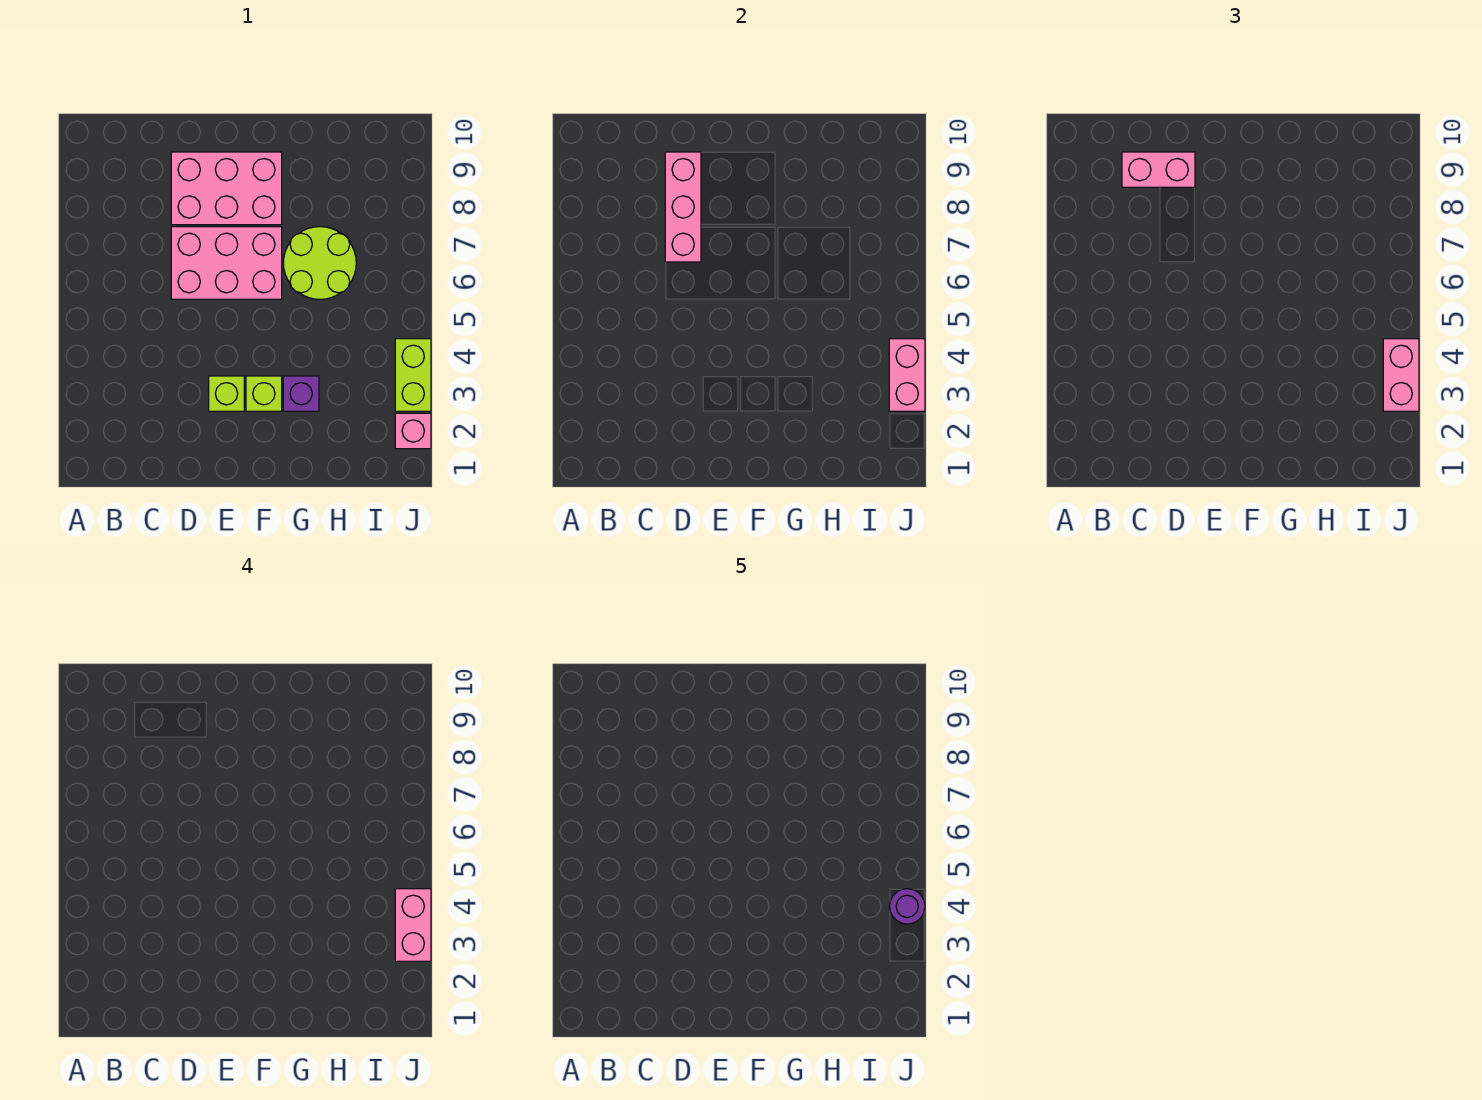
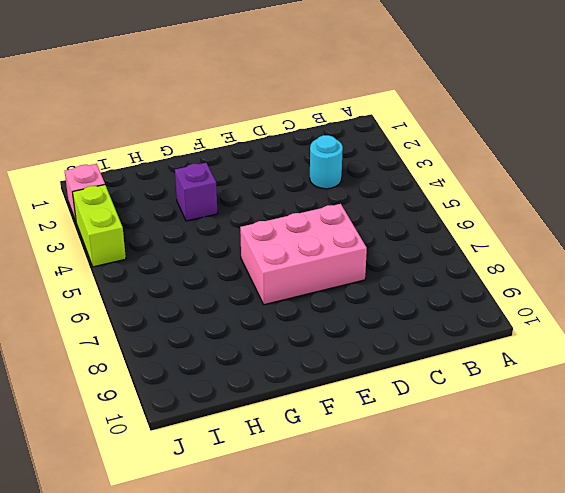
cyan round brick C3 level 1 -> none
none -> pink brick D8:F9 level 1
none -> lime brick E3 level 1
none -> lime brick F3 level 1

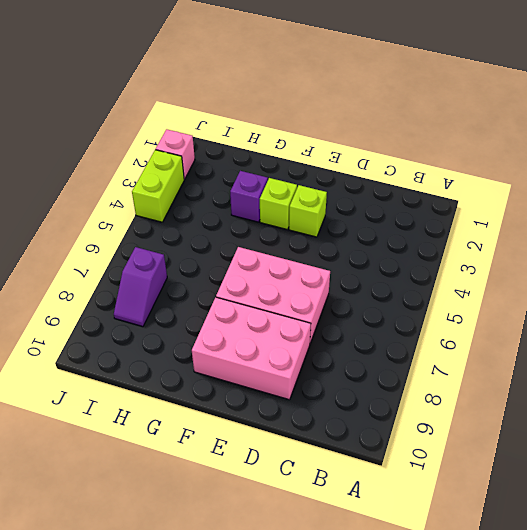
purple slope I7:I8 level 1 top 7 -> none
none -> lime round brick G6:H7 level 1
none -> pink brick D7:D9 level 2
none -> pink brick J3:J4 level 2

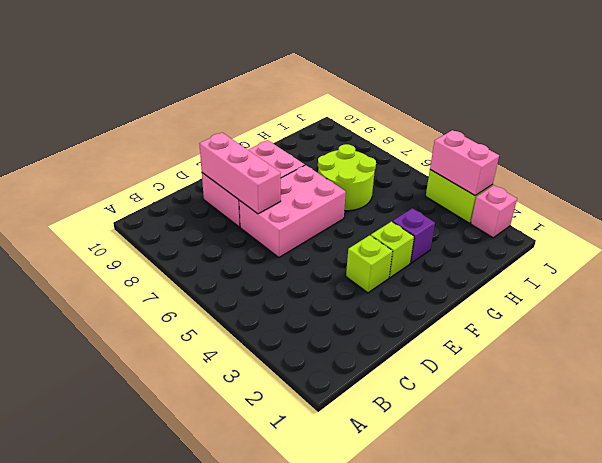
none -> pink brick C9:D9 level 3
none -> pink brick J3:J4 level 3
none -> pink brick J3:J4 level 4

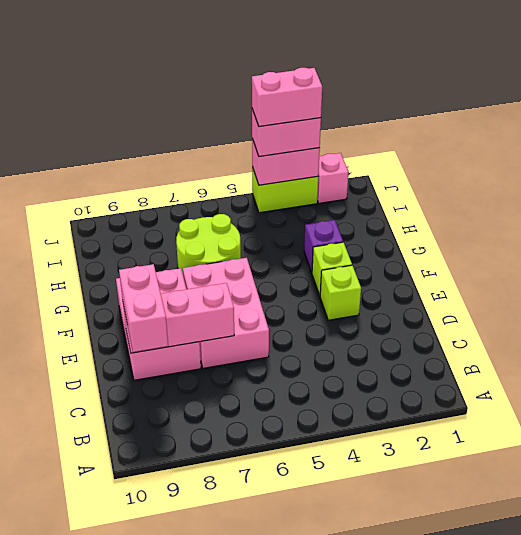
none -> purple round brick J4 level 5

